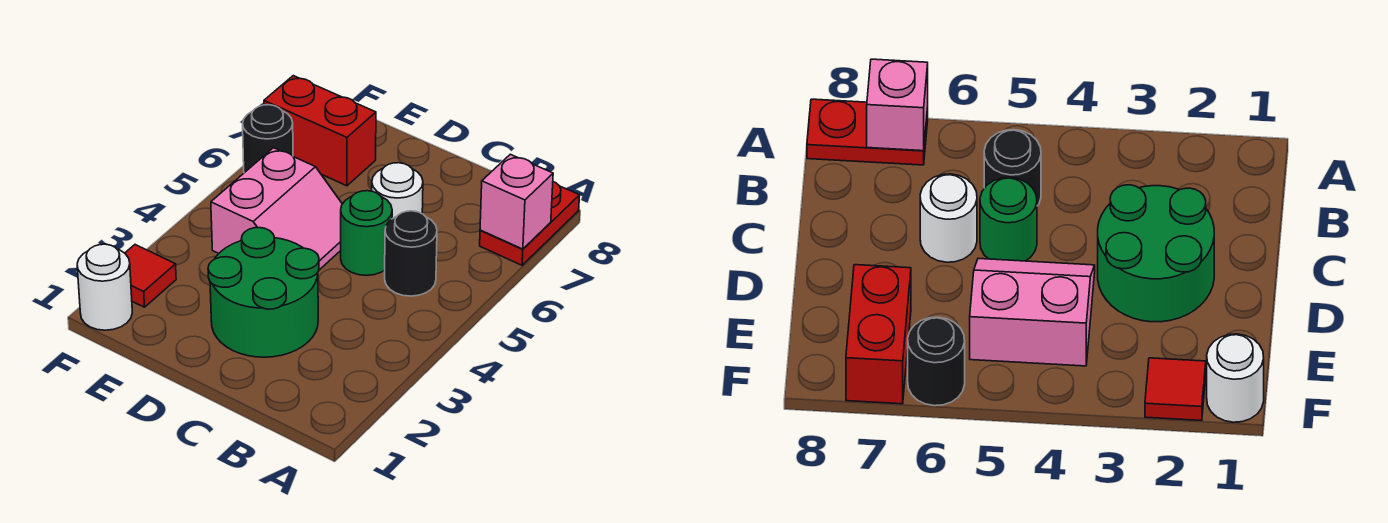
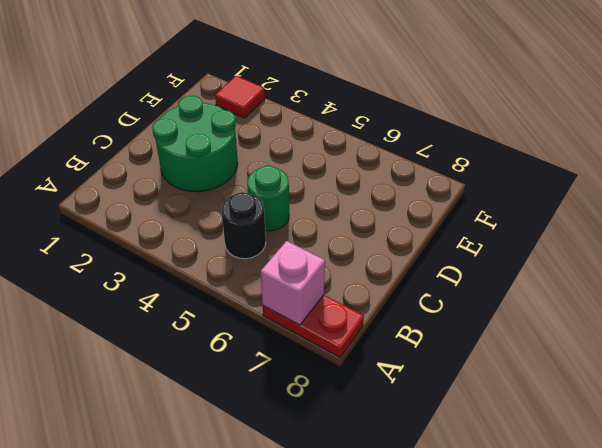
none -> white round brick C6 level 1
none -> pink slope D4:E5 level 1 top E

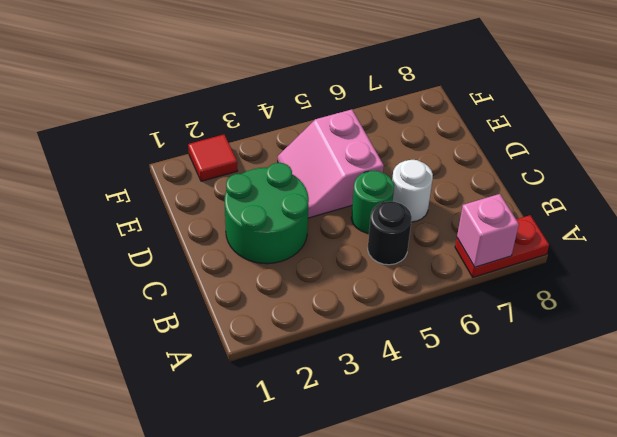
pink slope D4:E5 level 1 top 5 -> pink slope D4:E5 level 1 top E
none -> red brick E7:F7 level 1
none -> white round brick F1 level 1

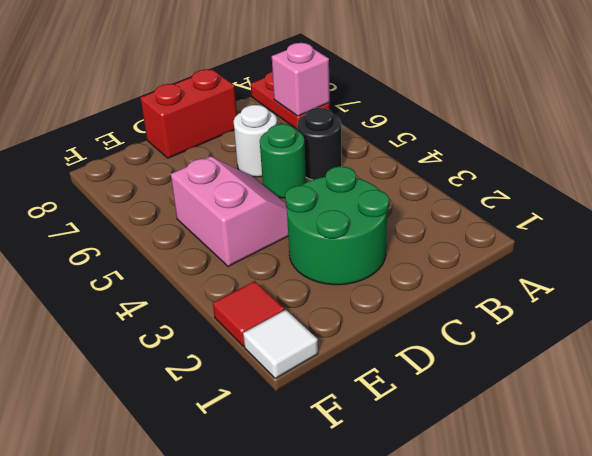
red brick C8:D8 level 1 -> red brick E7:F7 level 1
white tile F1 level 1 -> white round brick F1 level 1
none -> black round brick F6 level 1

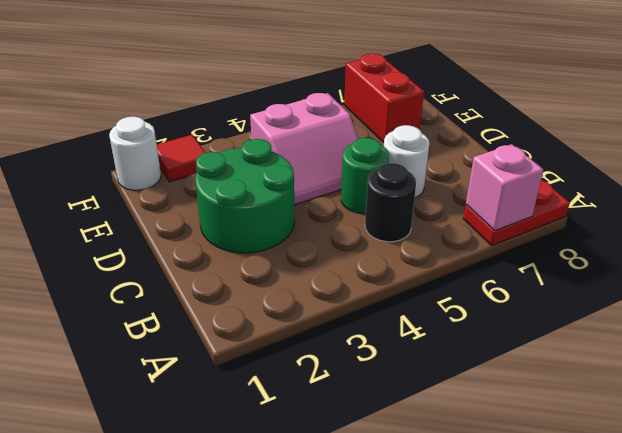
none -> black round brick F6 level 1

